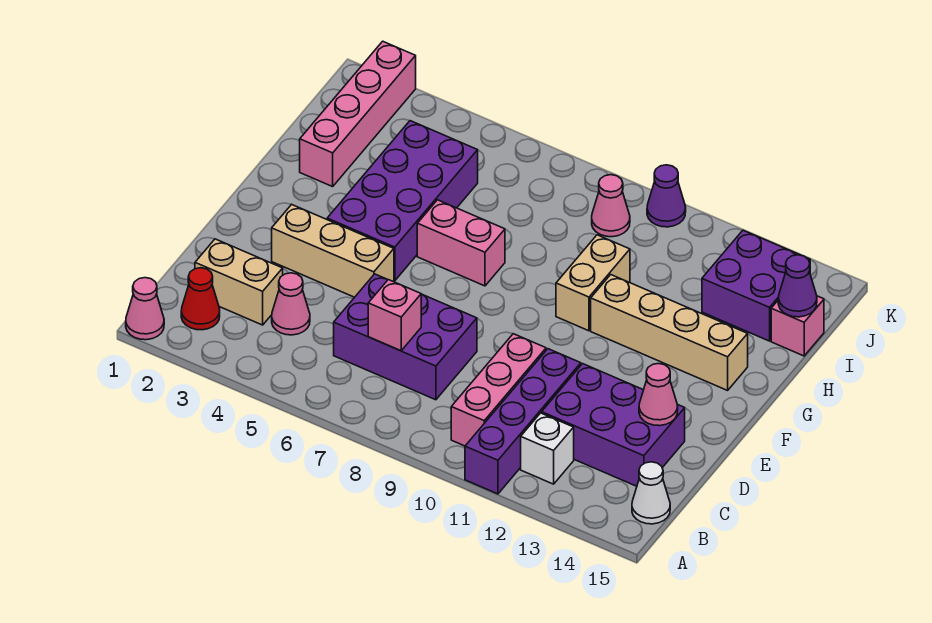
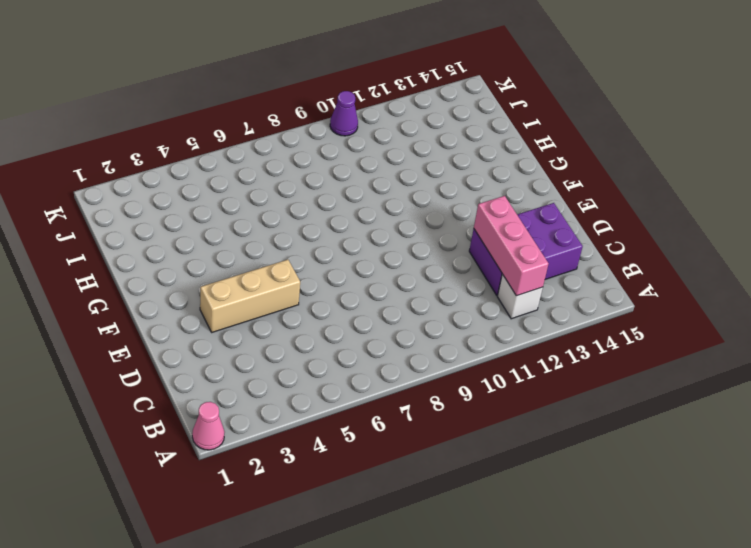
pink brick B12:D12 level 2 -> pink brick B10:D10 level 1
none -> purple brick A11:D11 level 1
none -> red cone B2 level 1
none -> white cone B15 level 1

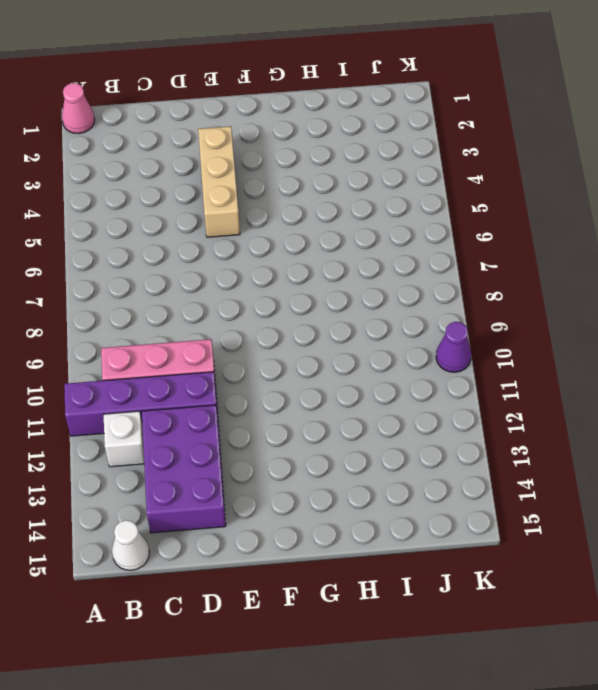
none -> red cone B2 level 1
none -> tan brick C2:C3 level 1
none -> pink cone C4 level 1

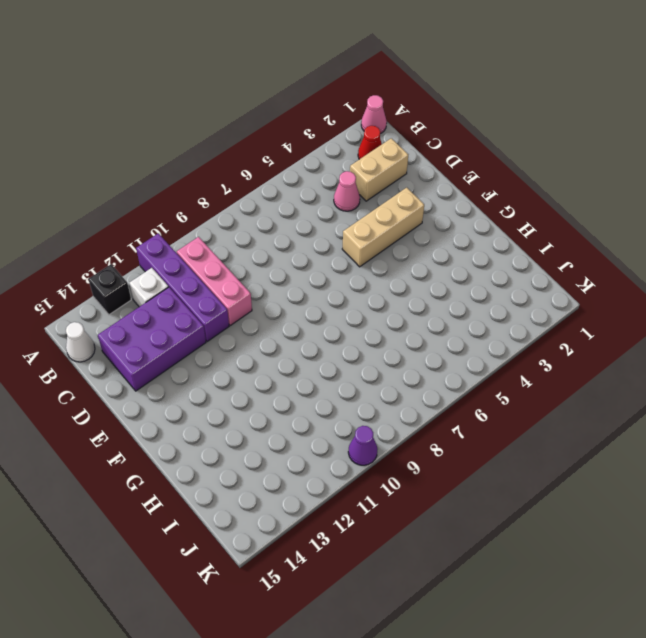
black brick A13 level 1 -> none
none -> purple brick C6:D8 level 1
none -> purple brick F4:I5 level 1
none -> pink brick G6:G7 level 1

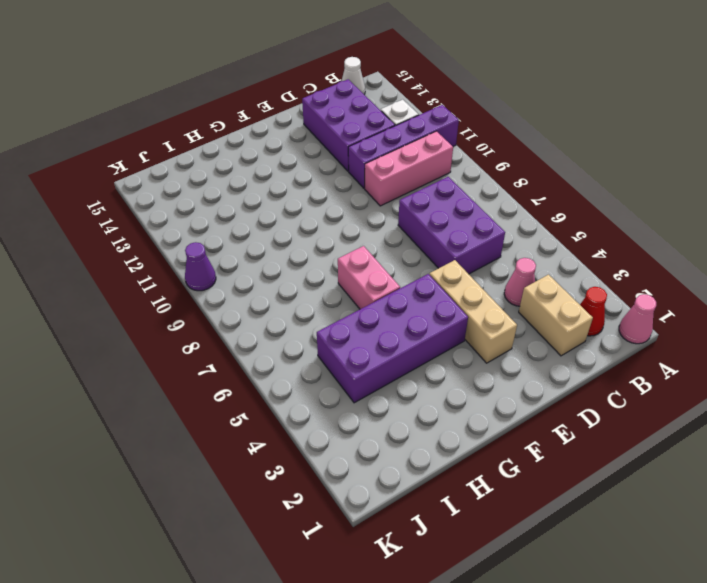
none -> tan brick G10:H10 level 1
none -> tan brick G11:G14 level 1
none -> pink brick H2:K2 level 1

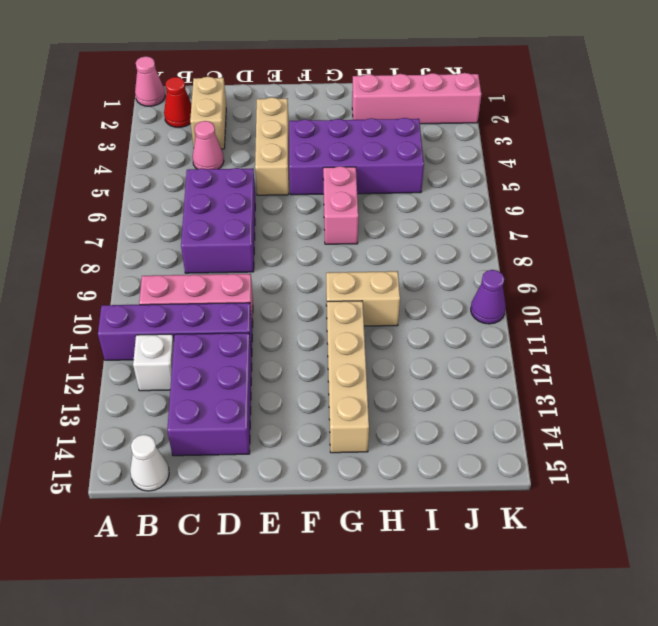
none -> purple brick I13:J14 level 1
none -> pink brick I15 level 1
none -> pink cone J9 level 1

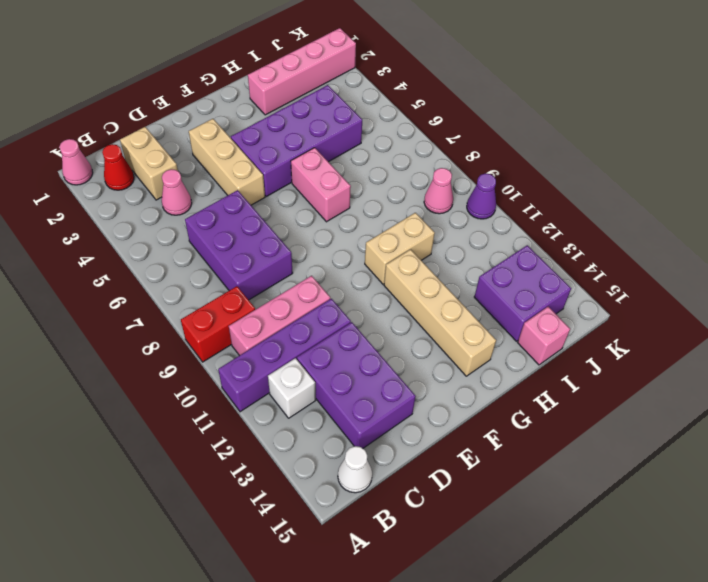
red brick A9:B9 level 1 -> none
none -> pink brick C7 level 2
none -> pink cone D14 level 2
none -> purple cone I15 level 2

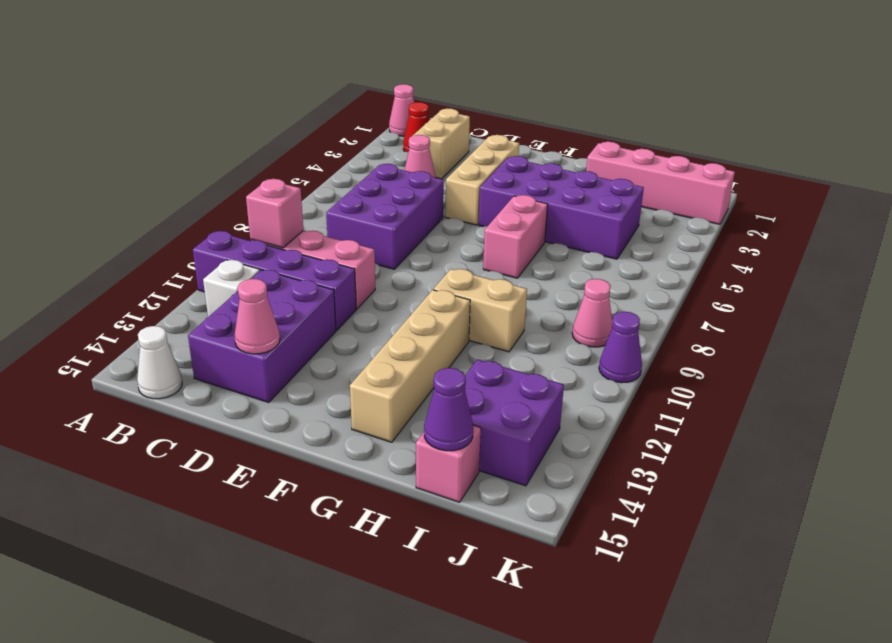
pink brick B10 level 2 -> pink brick C7 level 2

